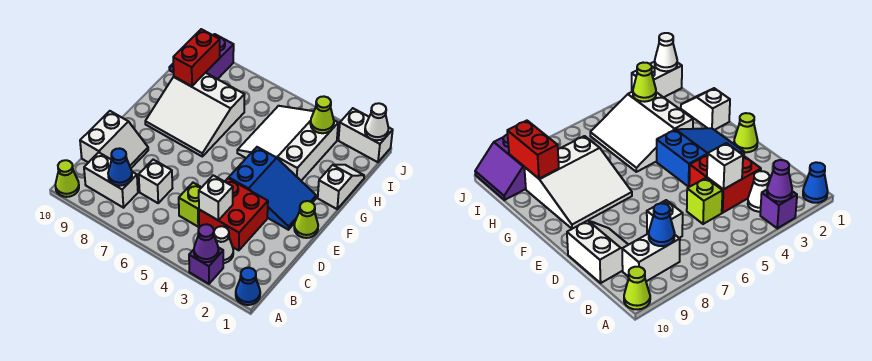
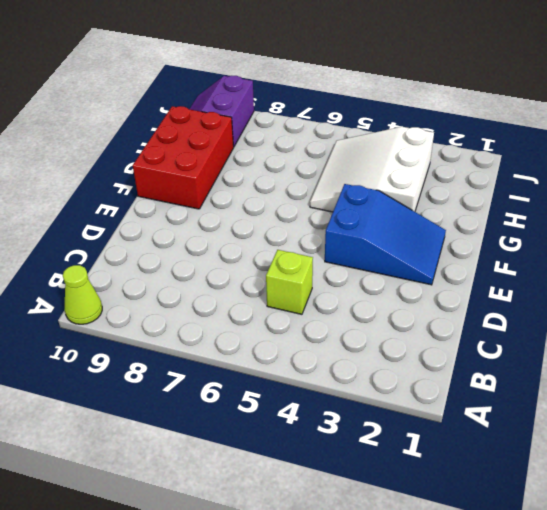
red brick F9:H10 level 1 -> white slope F7:H9 level 1 top H
none -> blue cone A1 level 1
none -> purple brick A3 level 1
none -> white cone B3 level 1

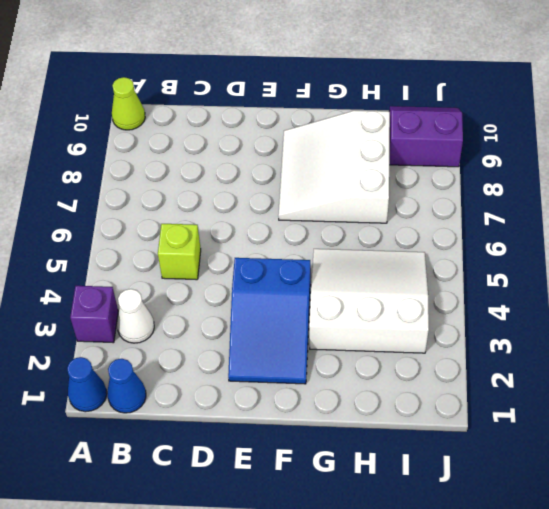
blue cone B1 level 1 -> blue cone B8 level 2
none -> white brick B8:B9 level 1
none -> red brick C3:D4 level 1
none -> white brick C7 level 1

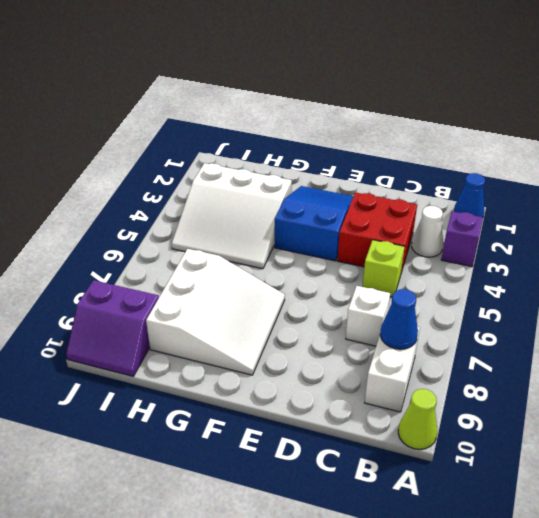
none -> white slope C9:D10 level 1 top 10
none -> lime cone E1 level 1
none -> white slope G1:H1 level 1 top G

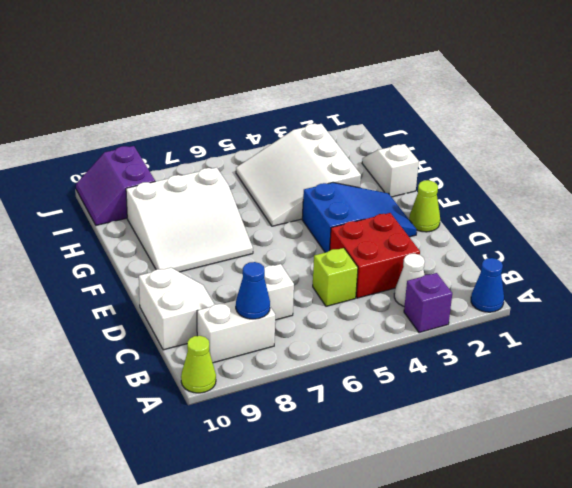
none -> white brick J1:J2 level 1
none -> purple cone A3 level 2
none -> white brick C4 level 2

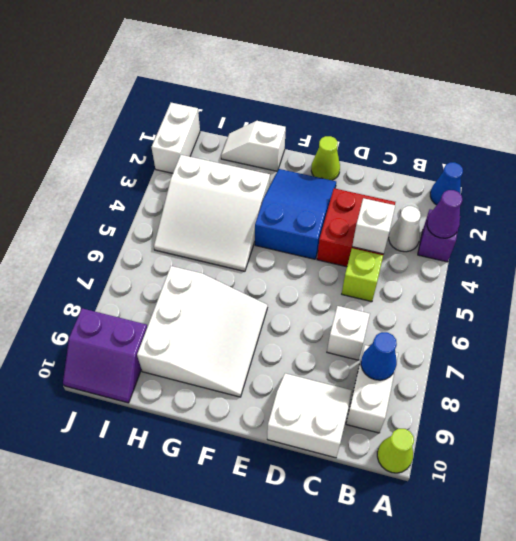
none -> red brick H9:I9 level 2
none -> lime cone I3 level 2
none -> white cone J1 level 2

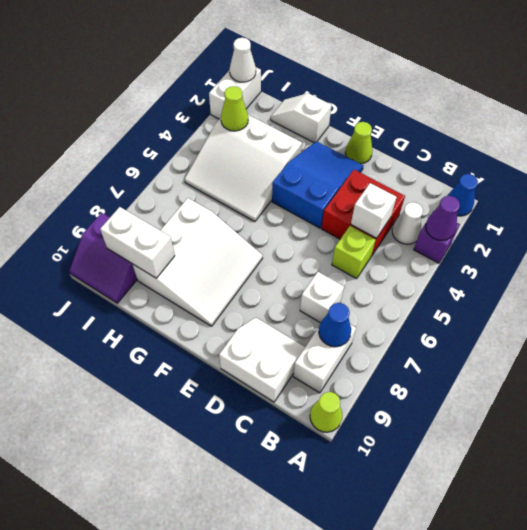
white brick H9:I9 level 2 -> red brick H9:I9 level 2

